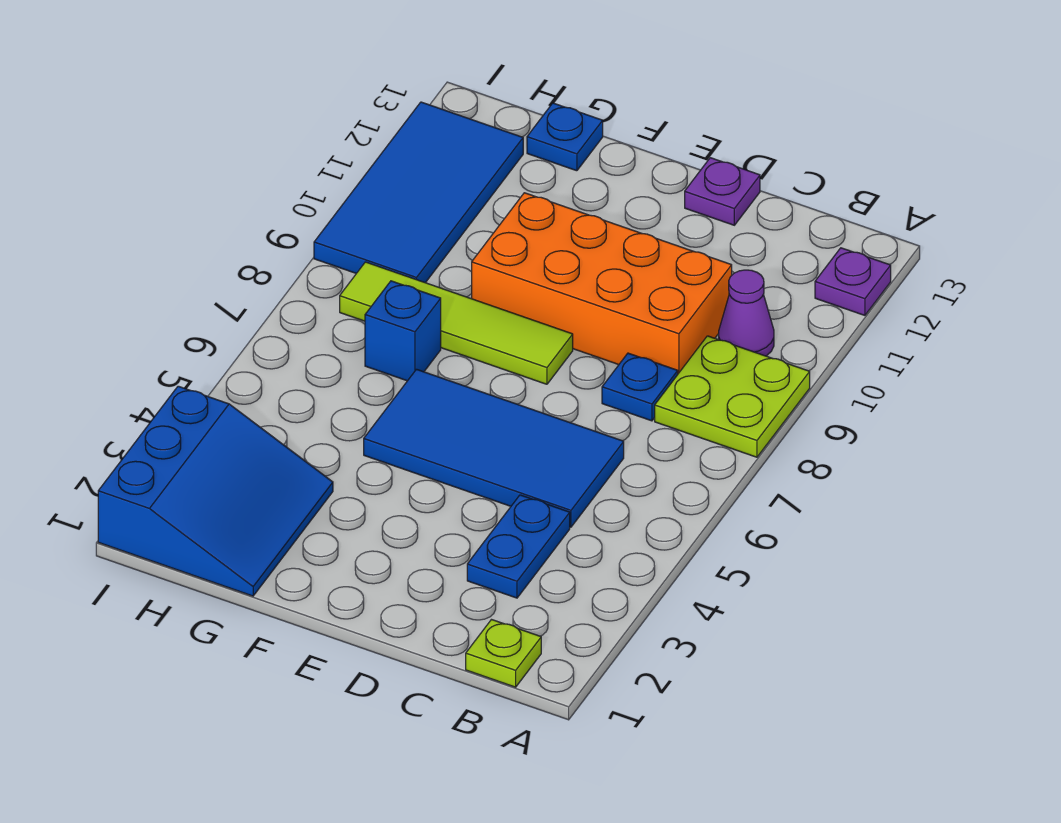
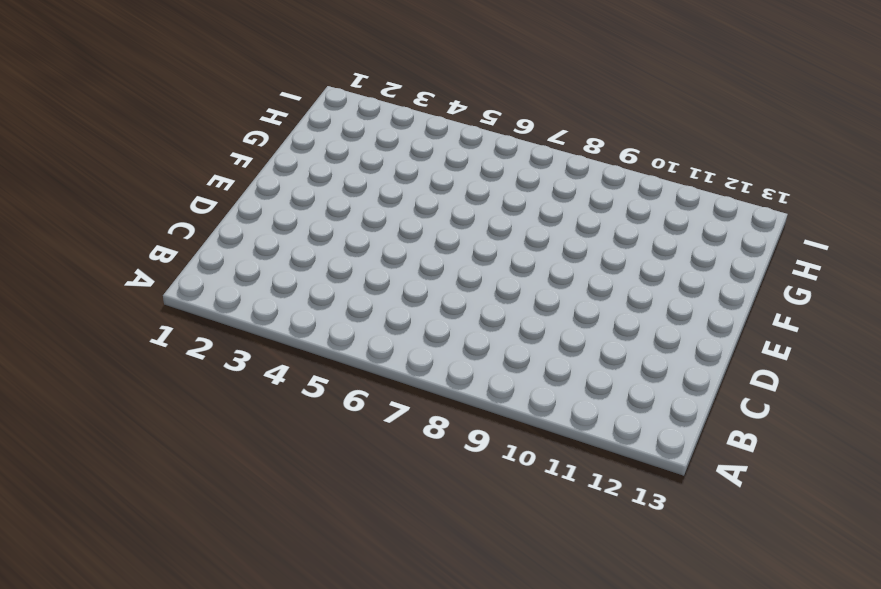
none -> lime plate A8:B9 level 1
none -> purple plate A12 level 1
none -> lime plate B1 level 1

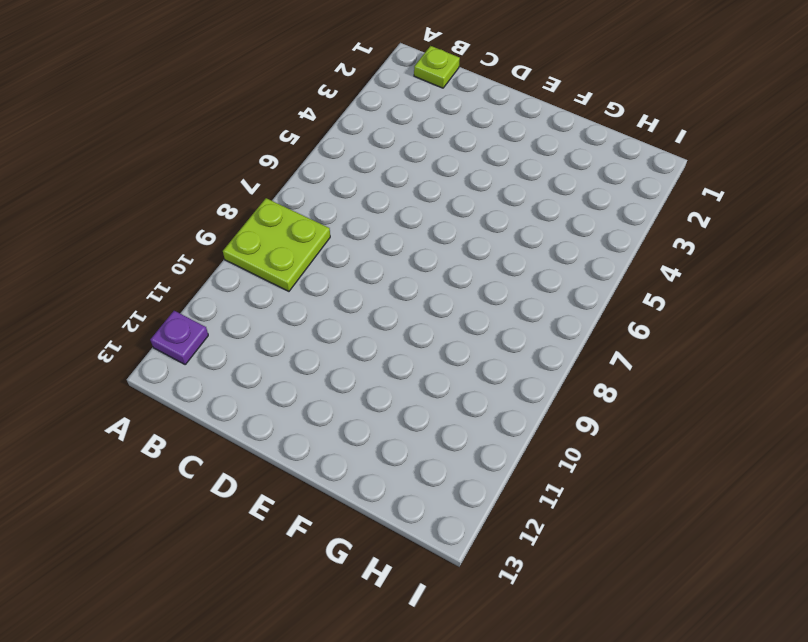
none -> purple cone B10 level 1
none -> blue plate C3:C4 level 1
none -> blue tile C5:F6 level 1

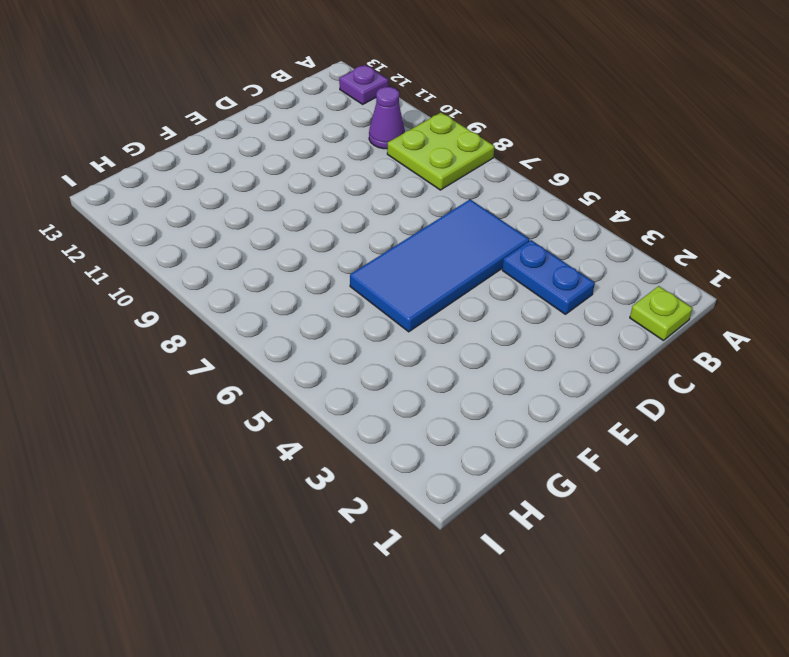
none -> blue plate C8 level 1
none -> orange brick C9:F10 level 1
none -> purple plate D13 level 1

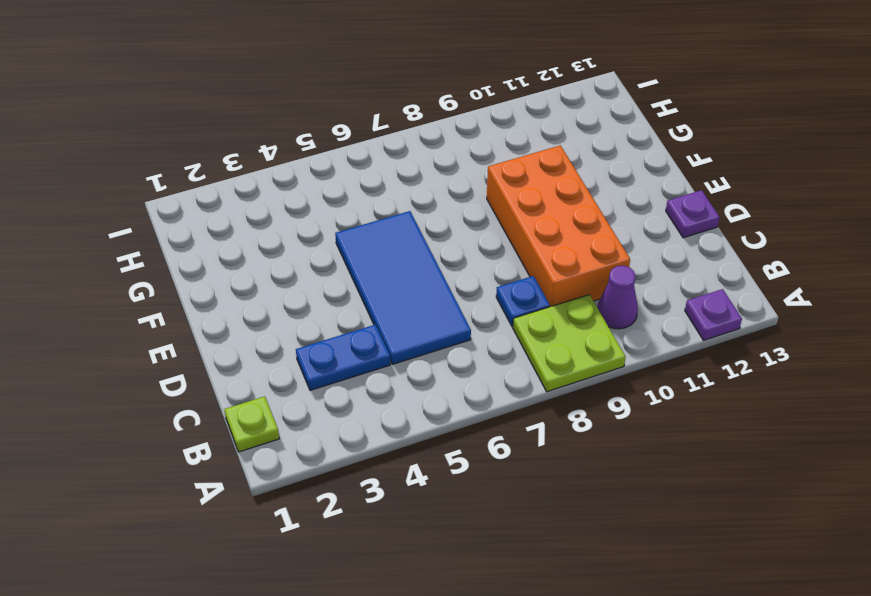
none -> lime tile E8:H8 level 1
none -> blue slope G1:I3 level 1 top I
none -> blue brick G7 level 1

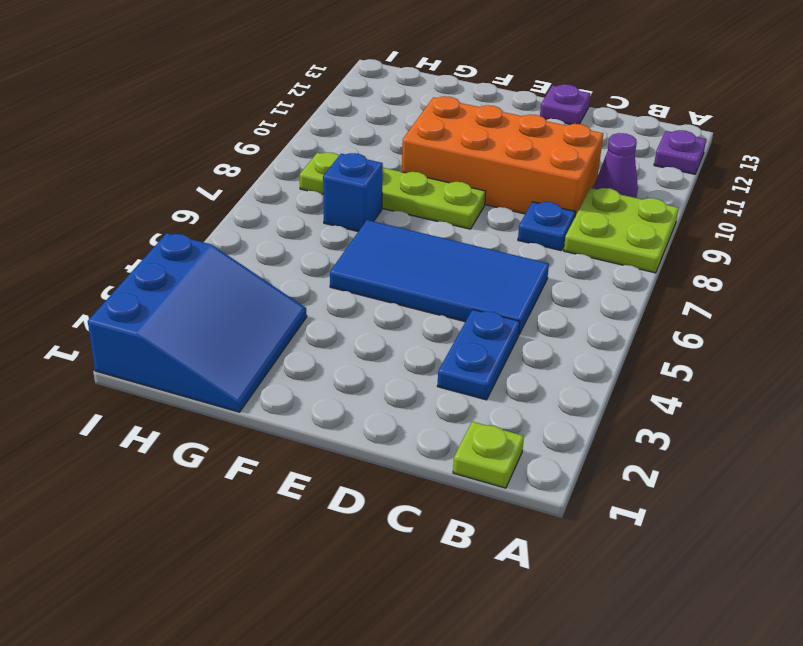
lime plate E8:H8 level 1 -> lime tile E8:H8 level 1
none -> blue plate G13 level 1
none -> blue tile H9:I12 level 1

